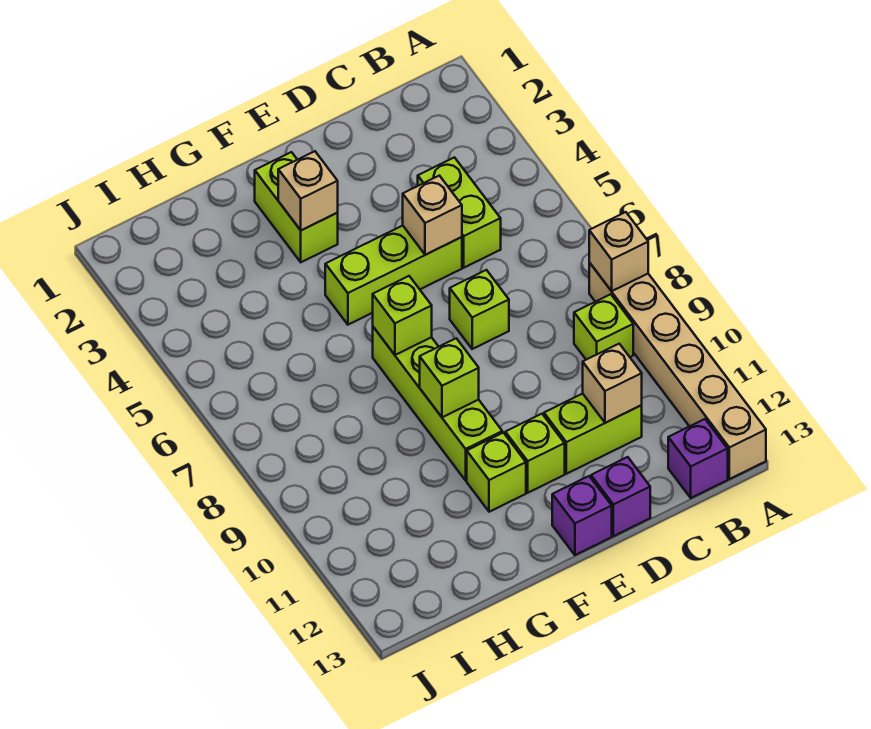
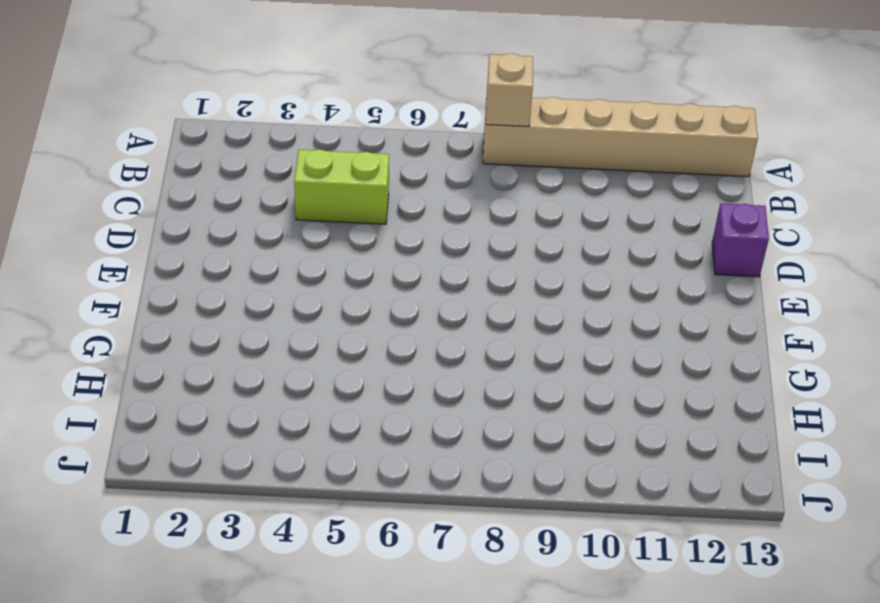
none -> lime brick B9 level 1
none -> purple brick B13 level 1
none -> lime brick C11:D11 level 1

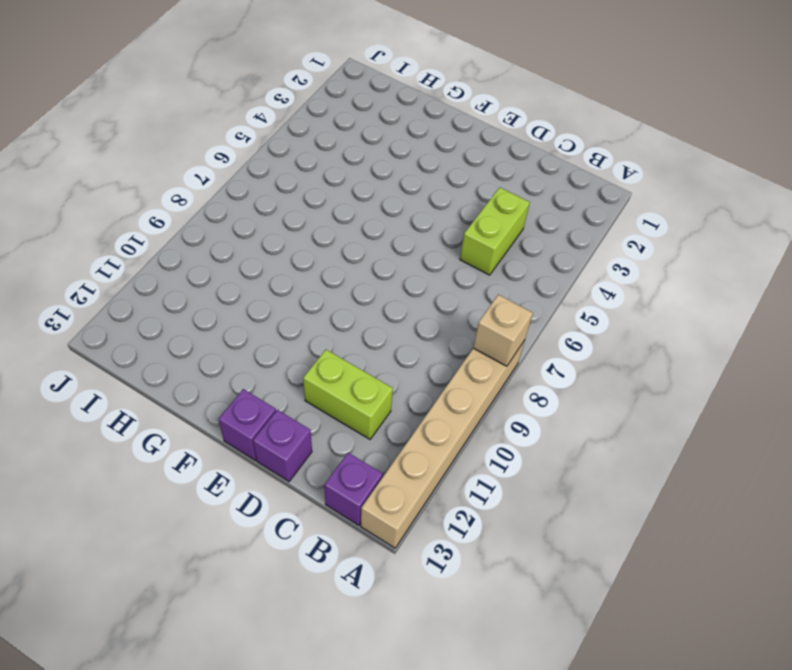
none -> lime brick B9 level 1
none -> lime brick D5:F5 level 1
none -> lime brick D7 level 1

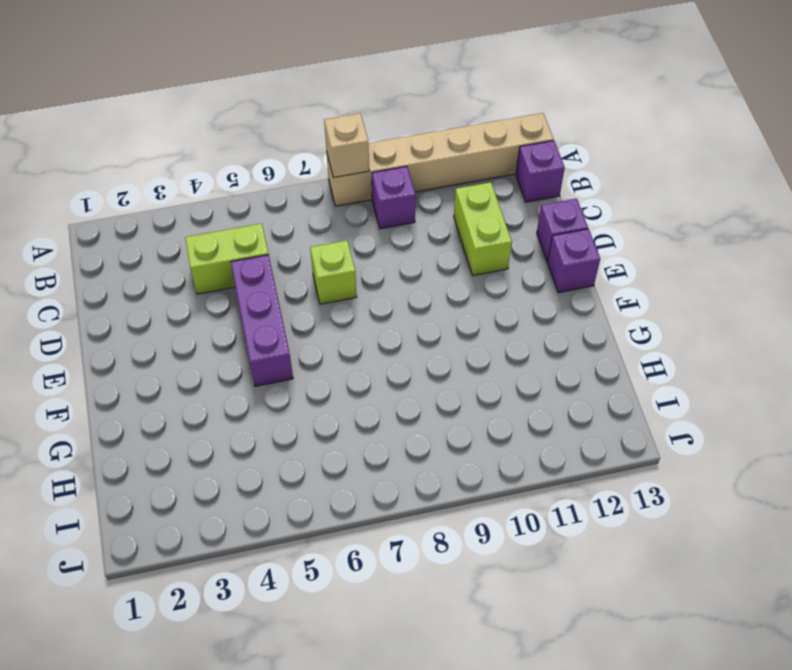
purple brick B9 level 1 -> lime brick B9 level 1
purple brick D5:F5 level 1 -> lime brick D5:F5 level 1
none -> lime brick E11 level 1
none -> lime brick F2:F3 level 1
none -> lime brick F7:F10 level 1

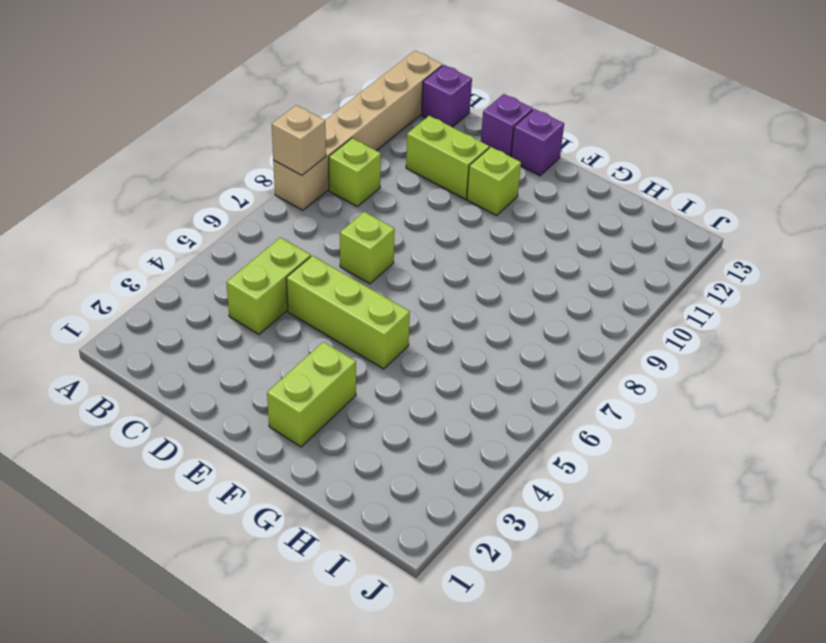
none -> lime brick F7:F10 level 1
none -> lime brick F11 level 1
none -> tan brick C11 level 2

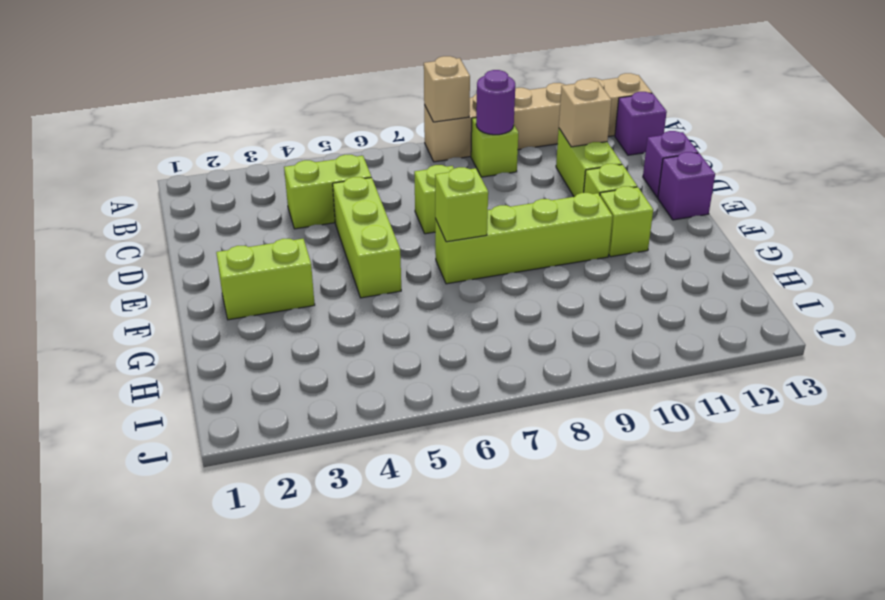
purple round brick B9 level 2 -> none
none -> tan brick D5 level 2
none -> tan brick F3 level 2
none -> lime brick F9 level 2

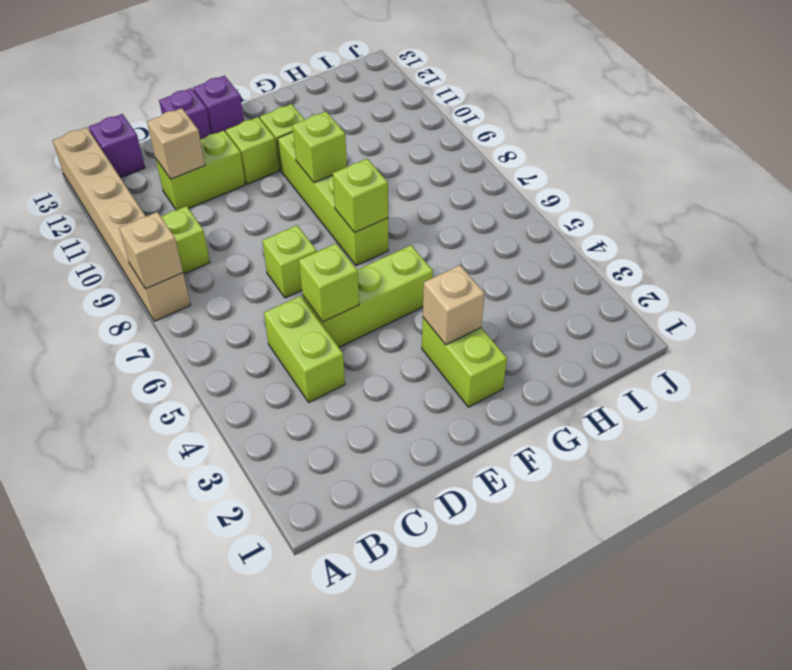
lime brick D5 level 2 -> tan brick D5 level 2

